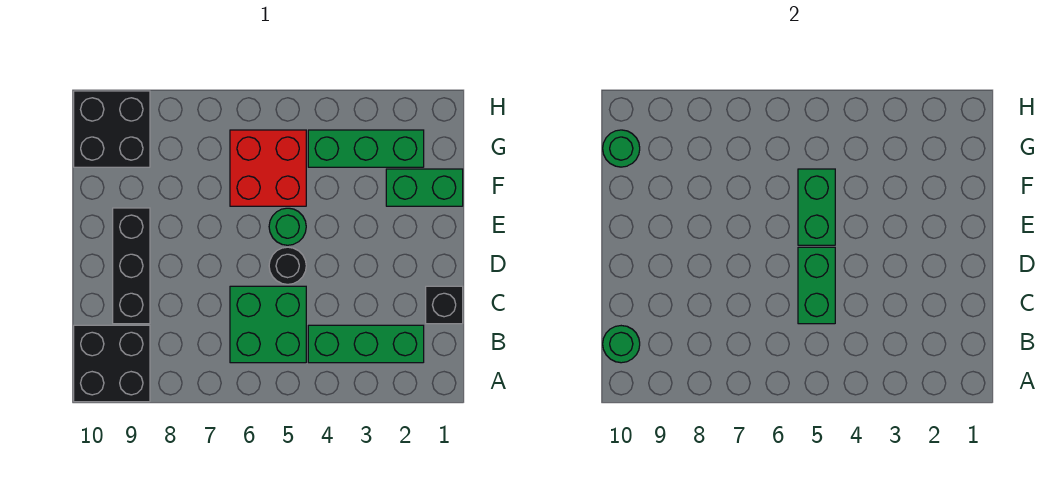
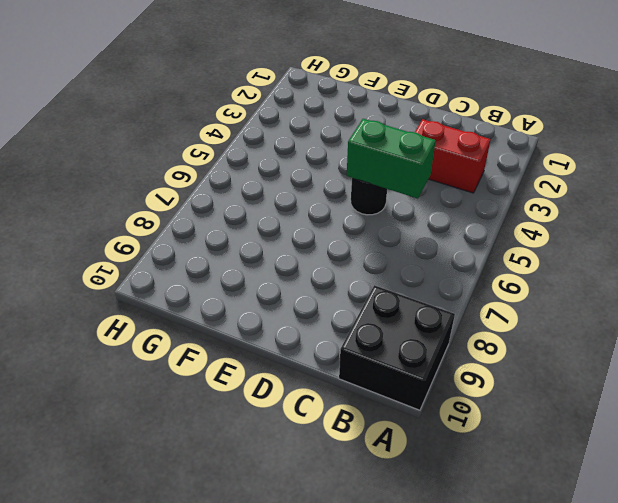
red brick B3:C3 level 1 -> green brick B2:B4 level 1
none -> green brick B5:C6 level 1
none -> black brick C1 level 1
none -> black brick C9:E9 level 1

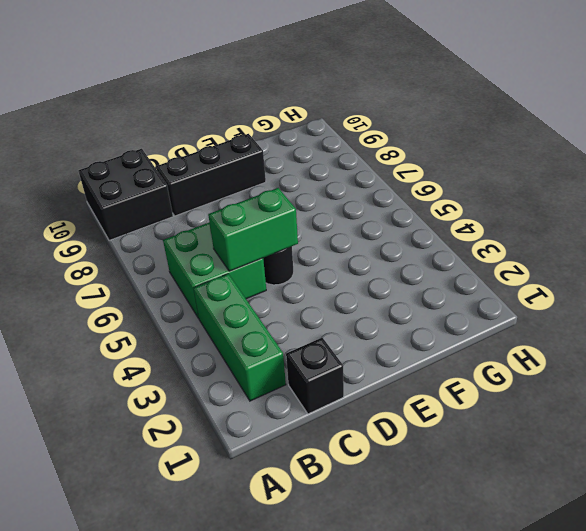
none -> green round brick E5 level 1
none -> green brick F1:F2 level 1
none -> red brick F5:G6 level 1

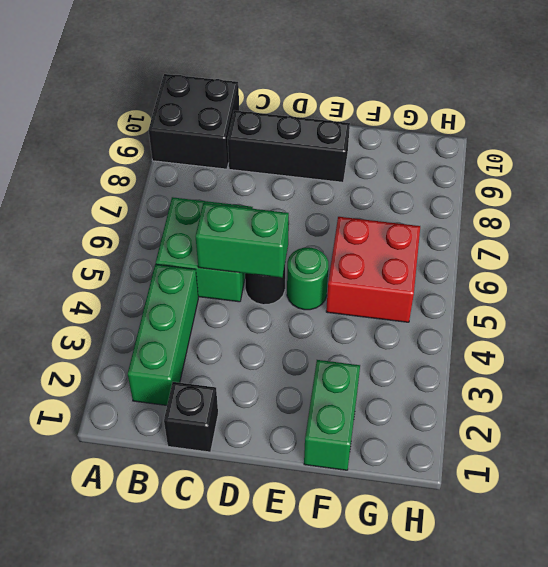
none -> green brick G2:G4 level 1
none -> black brick G9:H10 level 1
none -> green round brick B10 level 2

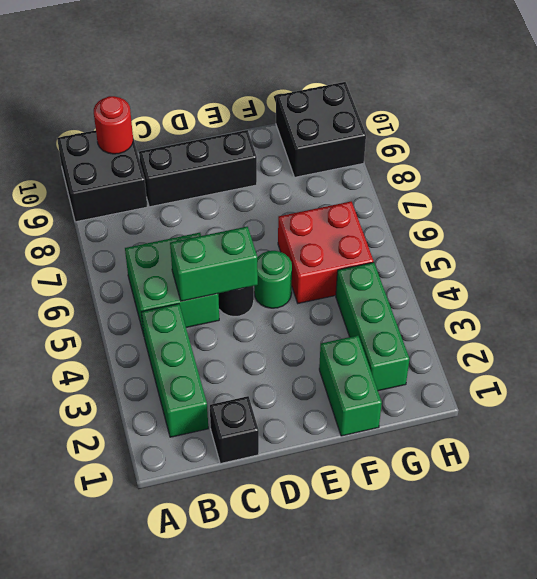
red round brick B10 level 2 -> green round brick B10 level 2
none -> green brick E5:F5 level 2
none -> green round brick G10 level 2

